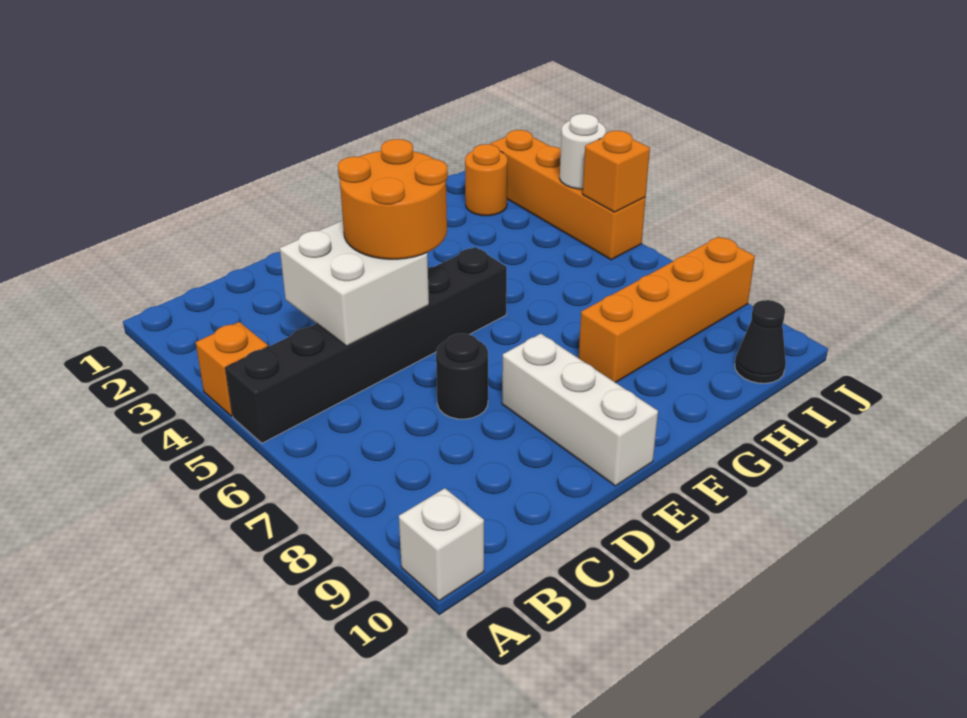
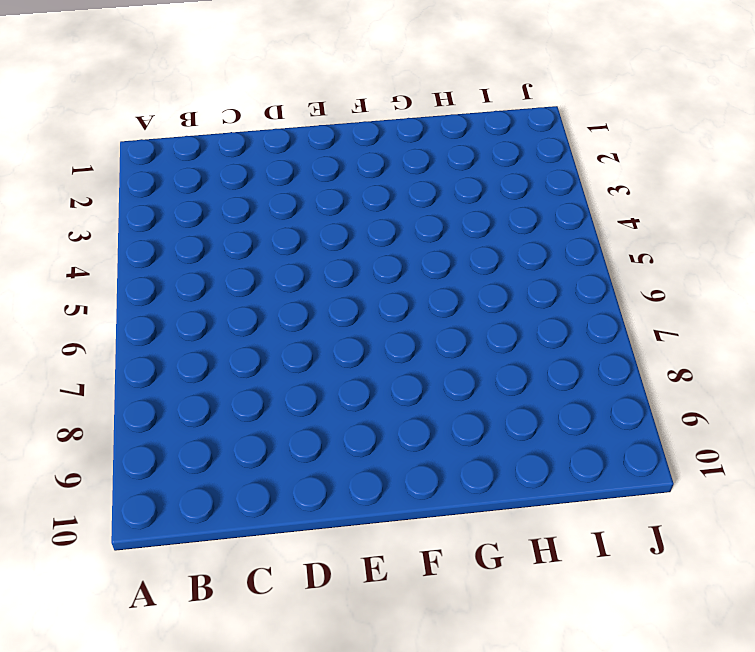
none -> orange brick A4 level 1
none -> black brick A5:F5 level 1
none -> white brick A10 level 1

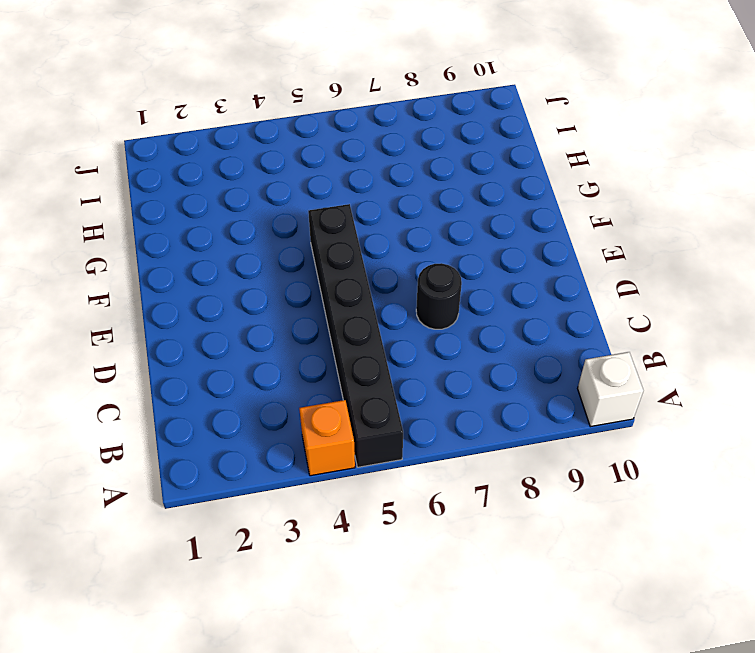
none -> white brick E8:E10 level 1
none -> orange brick G8:J8 level 1
none -> orange round brick I2 level 1

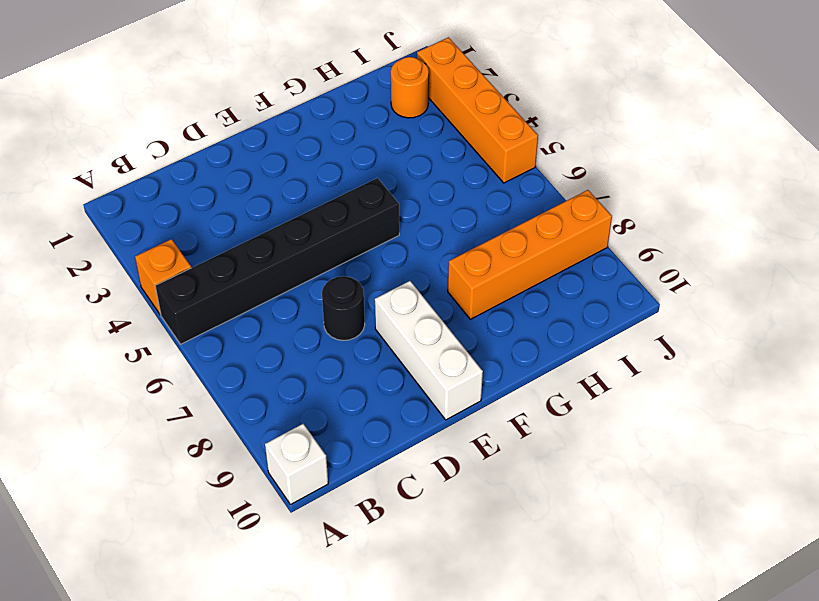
none -> black cone I10 level 1
none -> white brick C4:D5 level 2
none -> white round brick J4 level 2

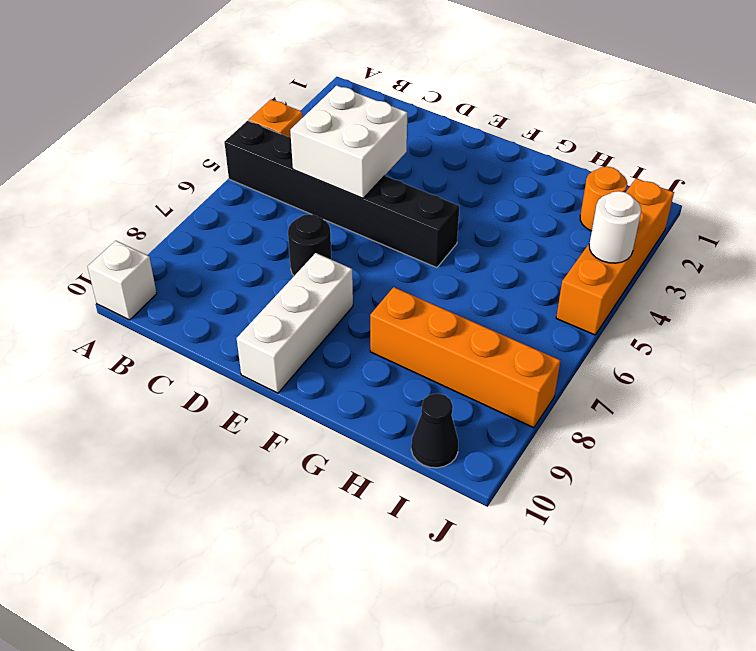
none -> orange brick J5 level 2
none -> orange round brick D4:E5 level 3

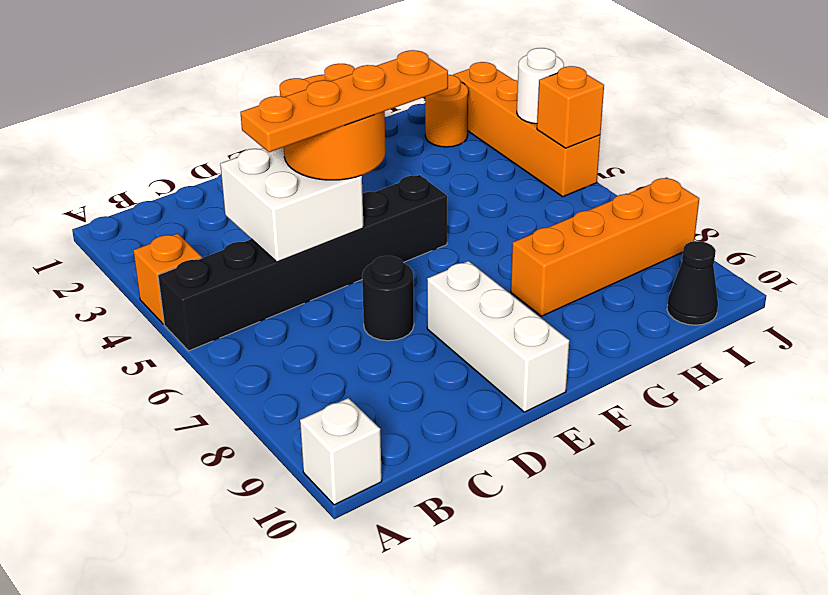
orange plate C5:F5 level 4 -> none

